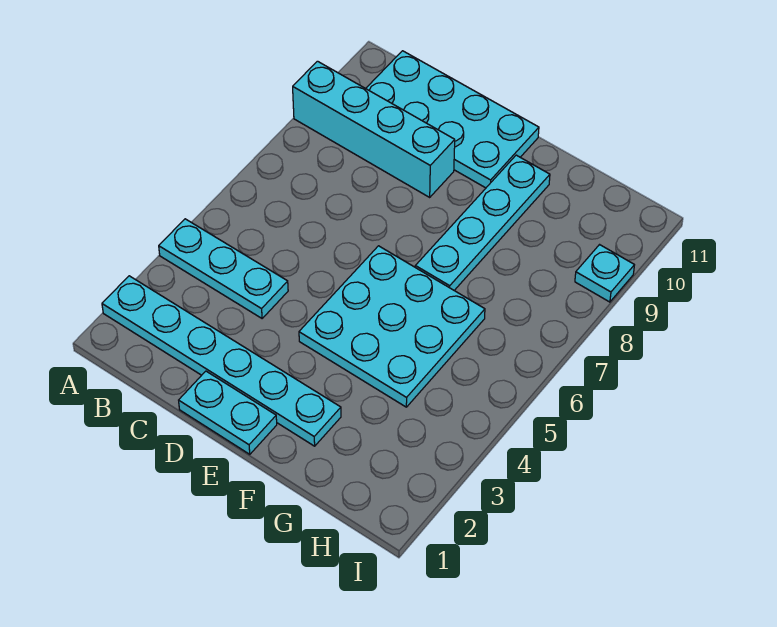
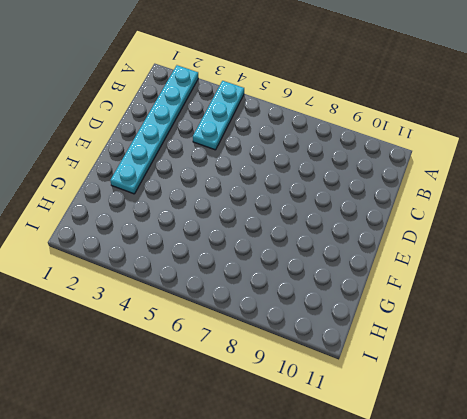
none -> cyan brick A9:D9 level 1
none -> cyan plate B10:E11 level 1

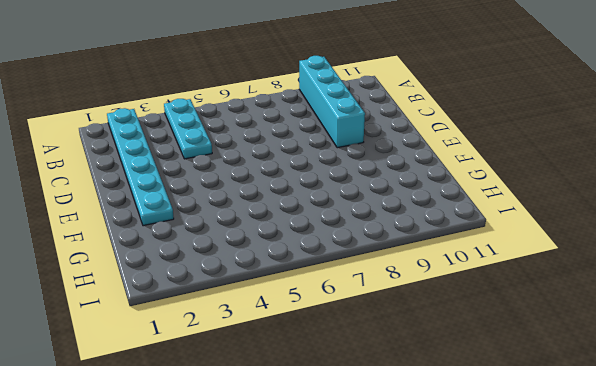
none -> cyan plate B10:E11 level 1
none -> cyan plate D1:E1 level 1

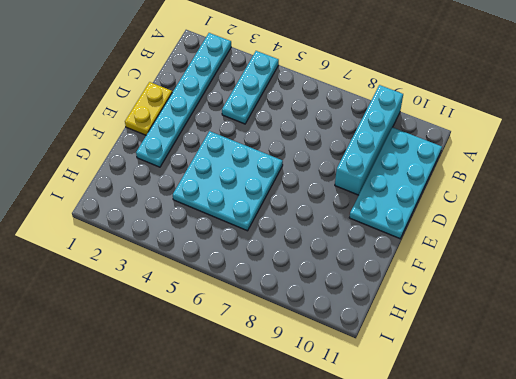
yellow plate D1:E1 level 1 -> cyan plate D1:E1 level 1
none -> cyan plate F7:F10 level 1
none -> cyan plate I9 level 1

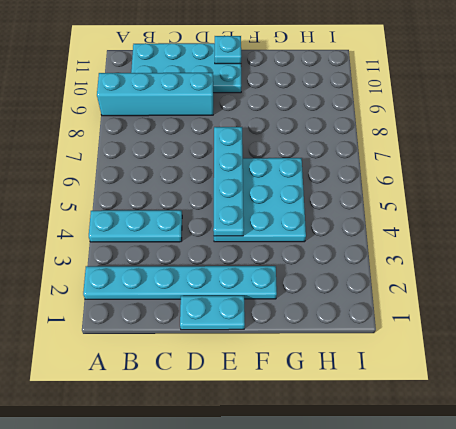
cyan plate E4:E7 level 2 -> cyan plate F7:F10 level 1
cyan plate E11 level 2 -> cyan plate I9 level 1

